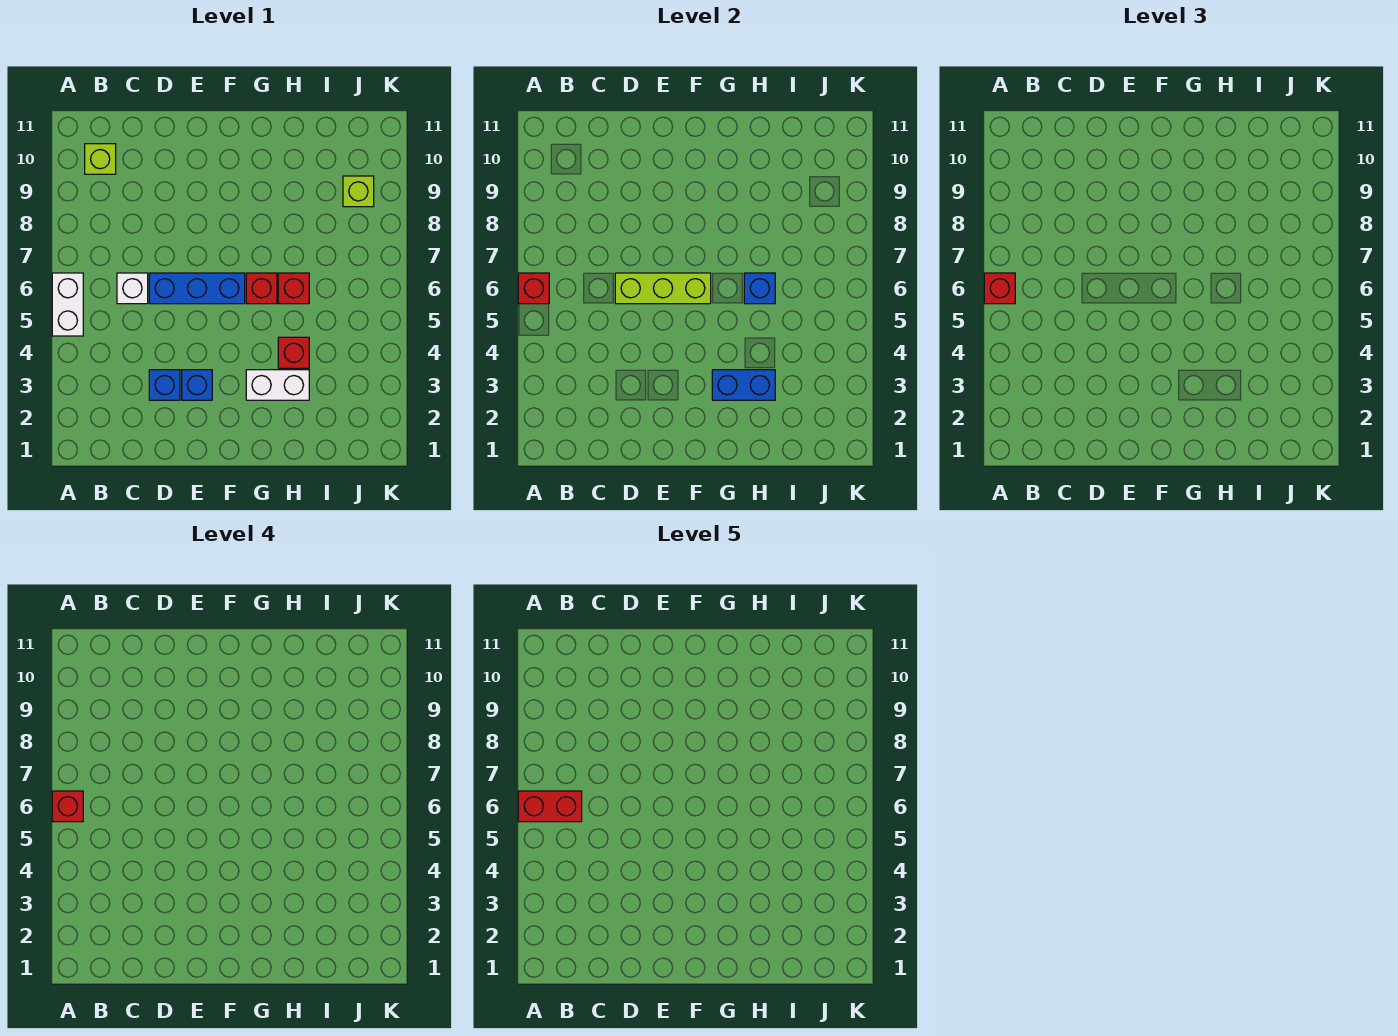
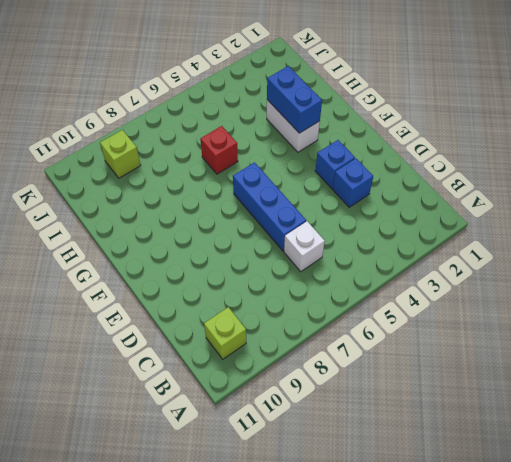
none -> white brick A5:A6 level 1
none -> red brick G6 level 1
none -> red brick H4 level 1

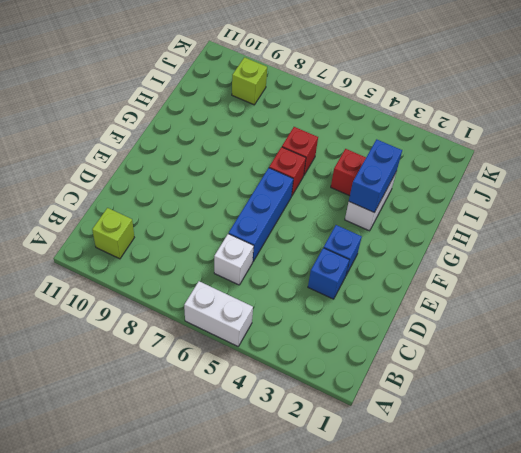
none -> red brick A6 level 2
none -> lime brick D6:F6 level 2
none -> blue brick H6 level 2

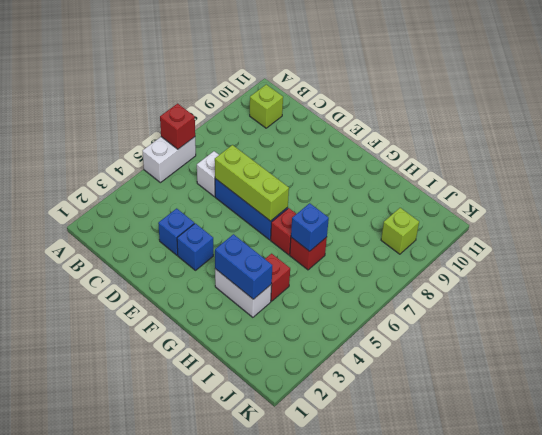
none -> red brick A6 level 3
none -> red brick A6 level 4
none -> red brick A6:B6 level 5

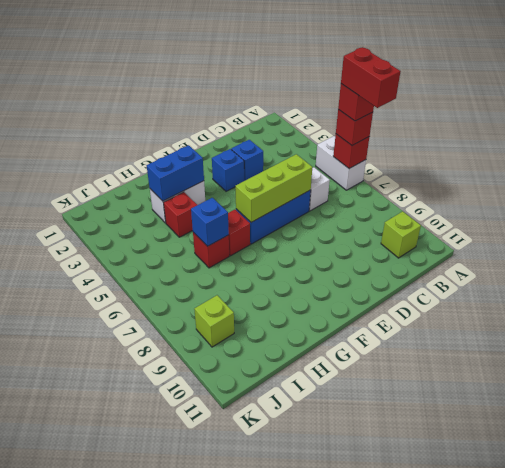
red brick A6:A7 level 5 -> red brick A6:B6 level 5

